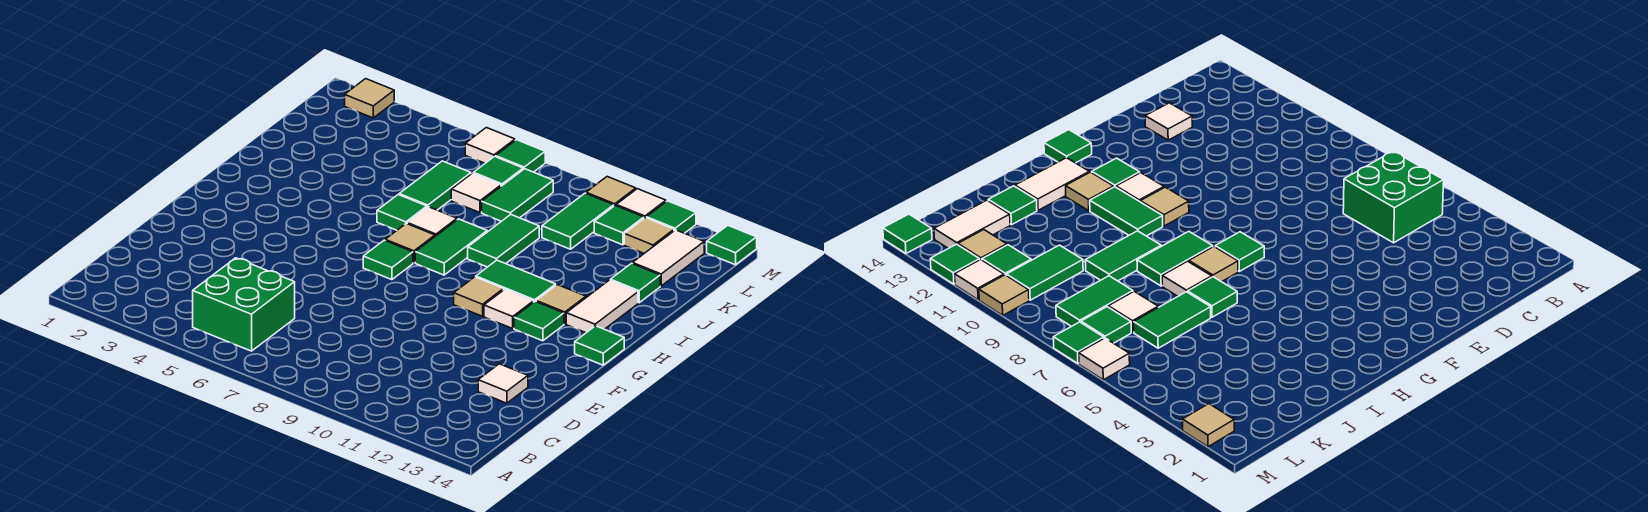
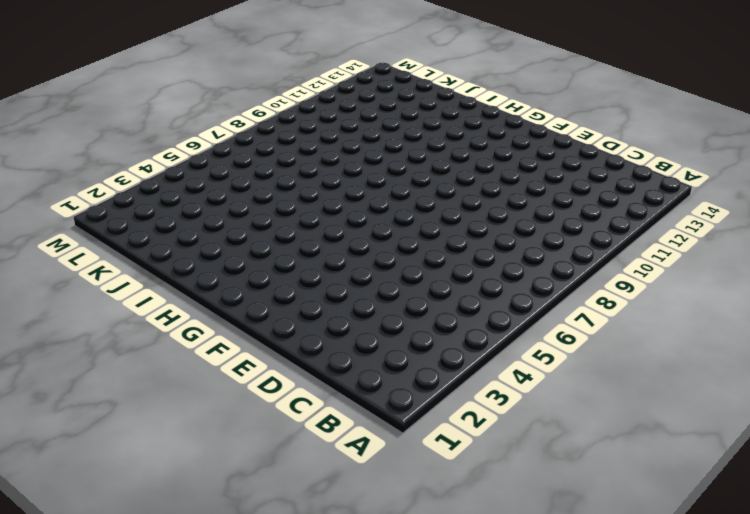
none -> green brick B5:C6 level 1
none -> white tile D13 level 1
none -> green tile G7 level 1
none -> tan tile G10 level 1

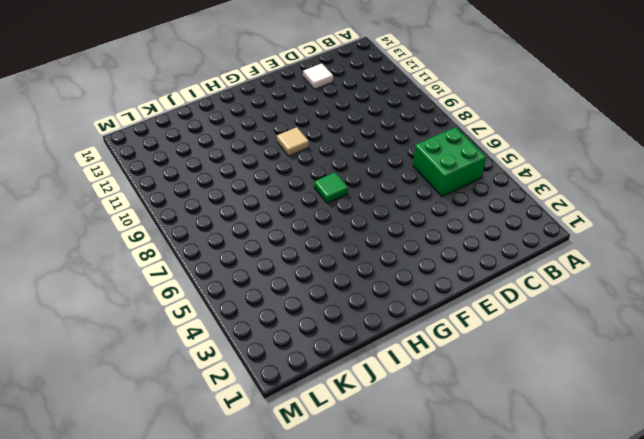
none -> white tile G11 level 1
none -> green tile G12 level 1
none -> green tile G14 level 1
none -> tan tile H7 level 1

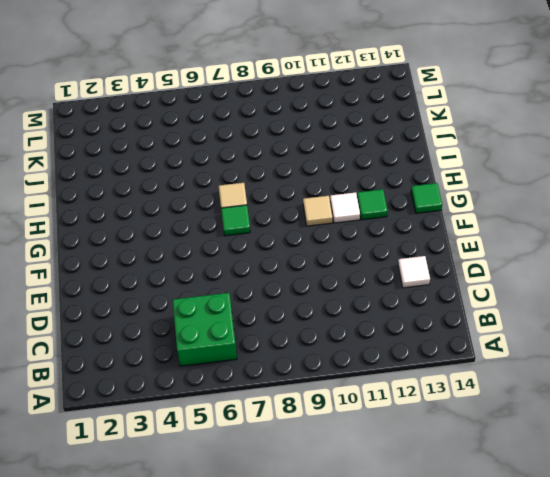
none -> green tile H8:I8 level 1
none -> green tile H10:H11 level 1
none -> tan tile H12 level 1
none -> white tile H13:I13 level 1

